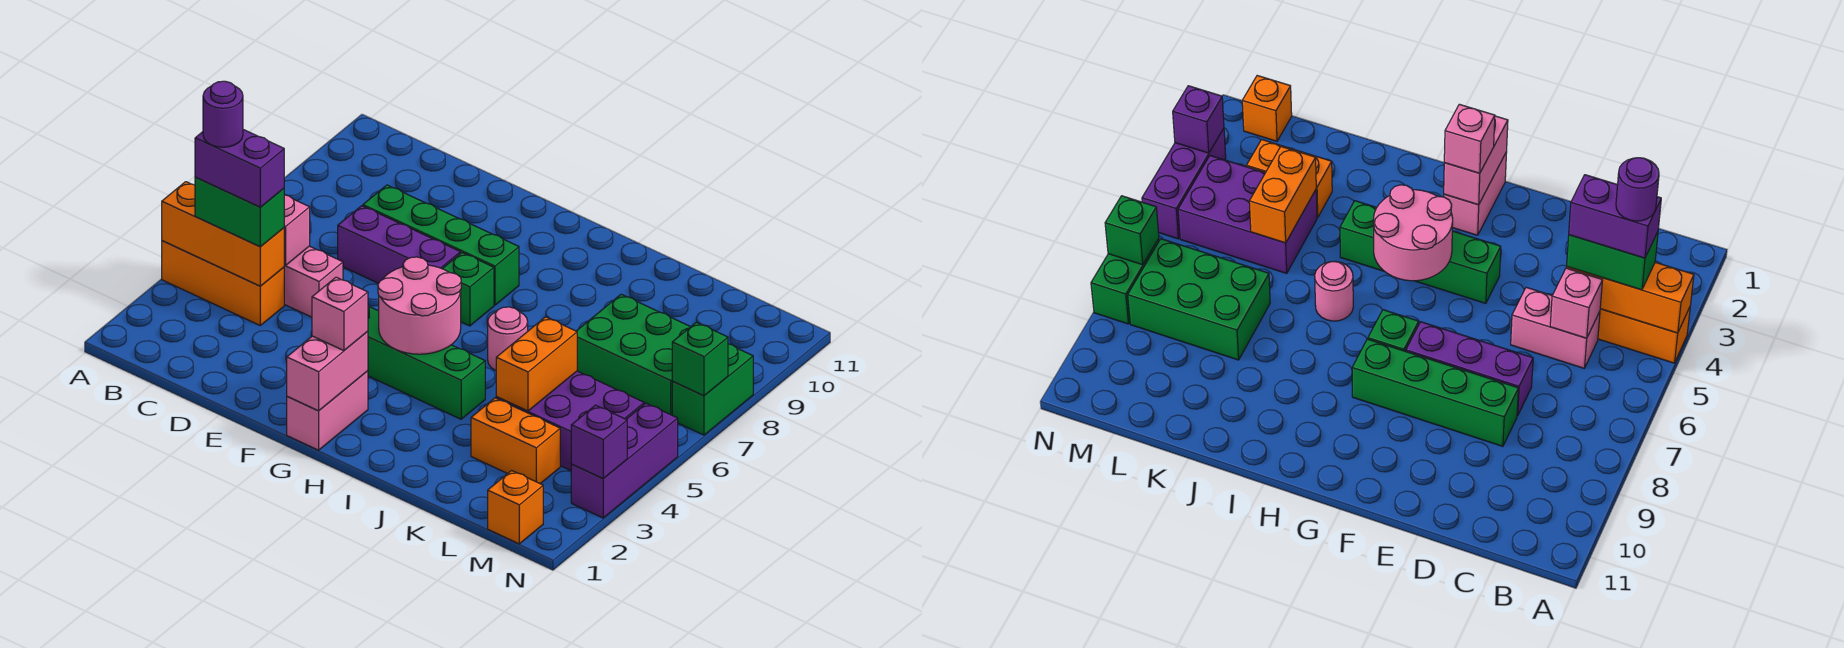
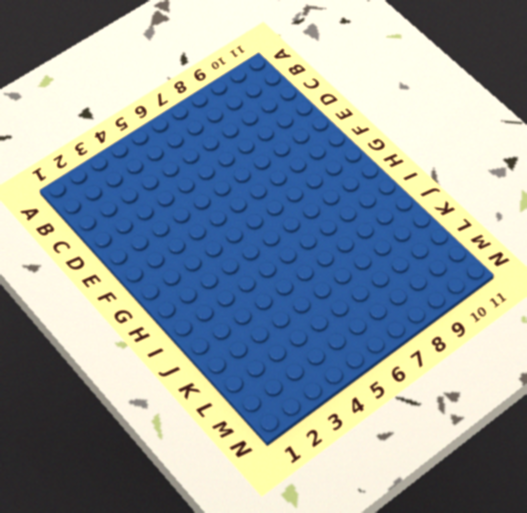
none -> orange brick A4:C4 level 1
none -> pink brick C5:D5 level 1
none -> purple brick D7:F7 level 1

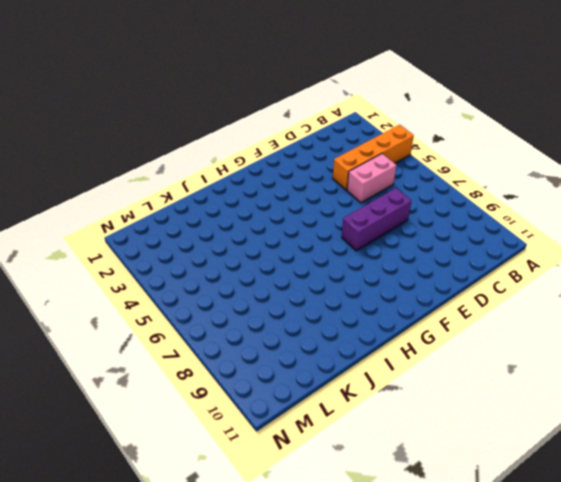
orange brick A4:D4 level 1 -> orange brick A4:C4 level 1
none -> green brick D8:G8 level 1
none -> green brick F4:I4 level 1
none -> pink brick G1:G2 level 1

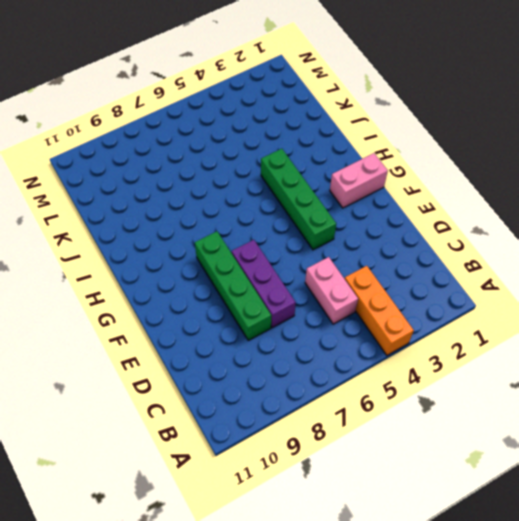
none -> green brick G7 level 1
none -> pink round brick I6 level 1
none -> orange brick K3:L3 level 1

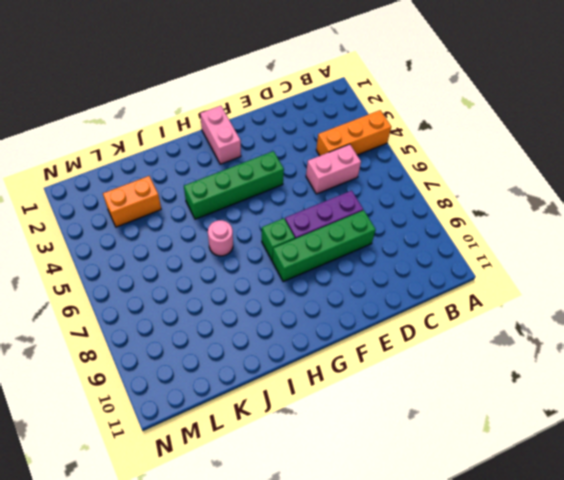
none -> purple brick K4:M5 level 1
none -> green brick K7:M8 level 1
none -> orange brick M1 level 1

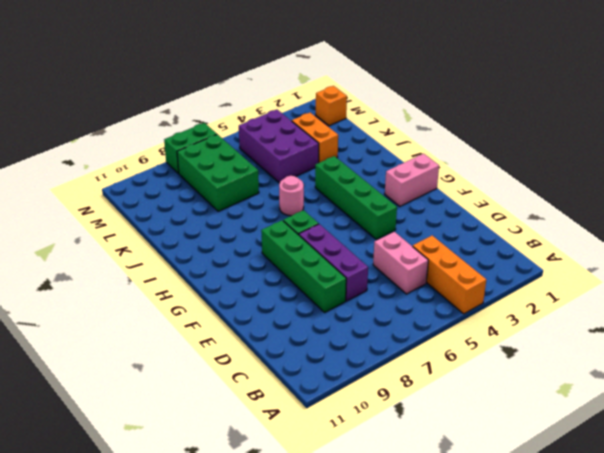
none -> purple brick N3:N5 level 1
none -> orange brick A4:C4 level 2
none -> pink brick C5 level 2

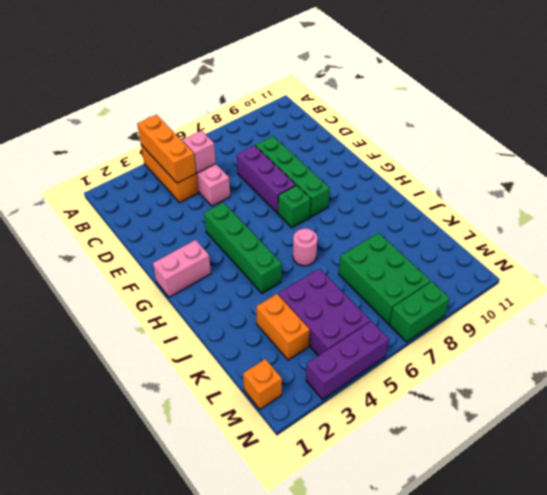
none -> pink brick G1:G2 level 2
none -> pink round brick G4:H5 level 2
none -> orange brick K4:K5 level 2

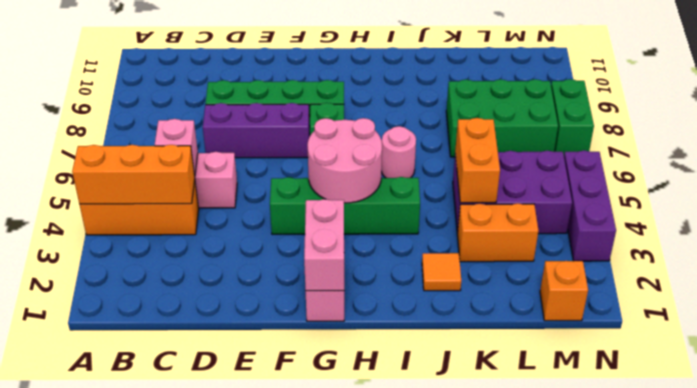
orange tile J2 level 1 -> none
none -> purple brick N3 level 2
none -> green brick N7 level 2
none -> green brick B4:C4 level 3

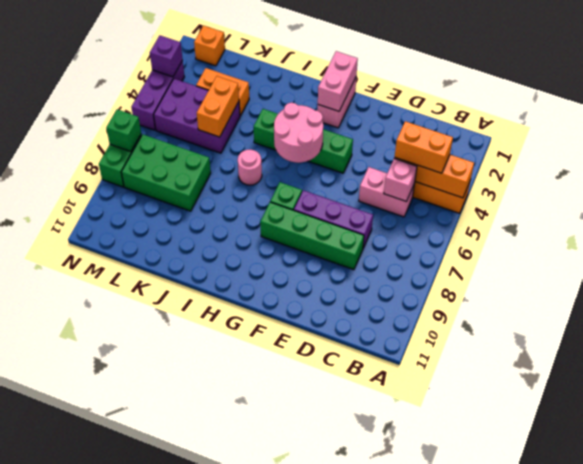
orange brick B4:C4 level 3 -> green brick B4:C4 level 3
none -> pink brick G2 level 3
none -> purple brick B4:C4 level 4
none -> purple round brick B4 level 5

